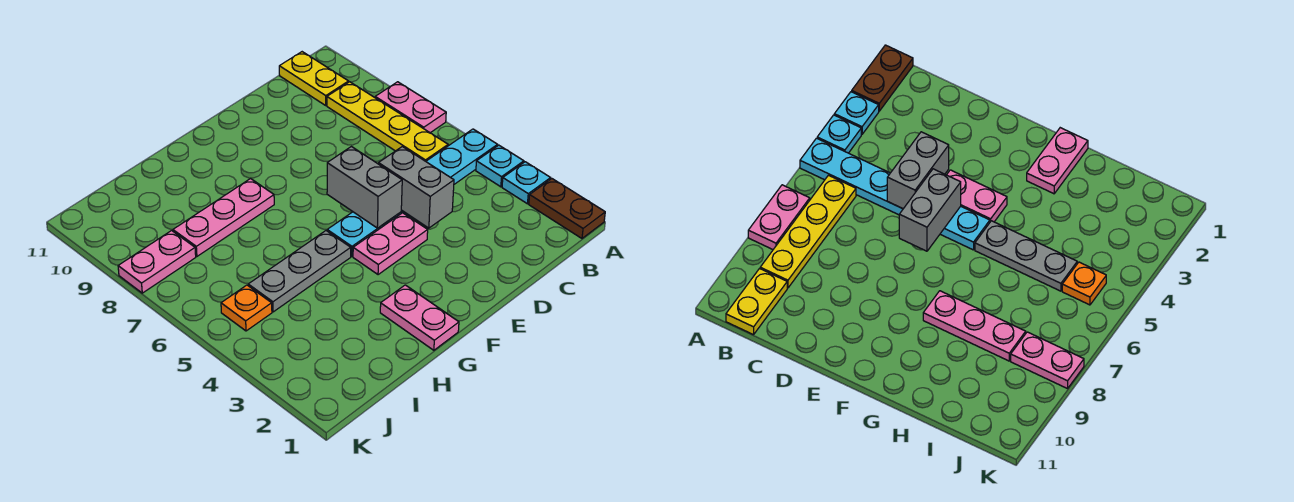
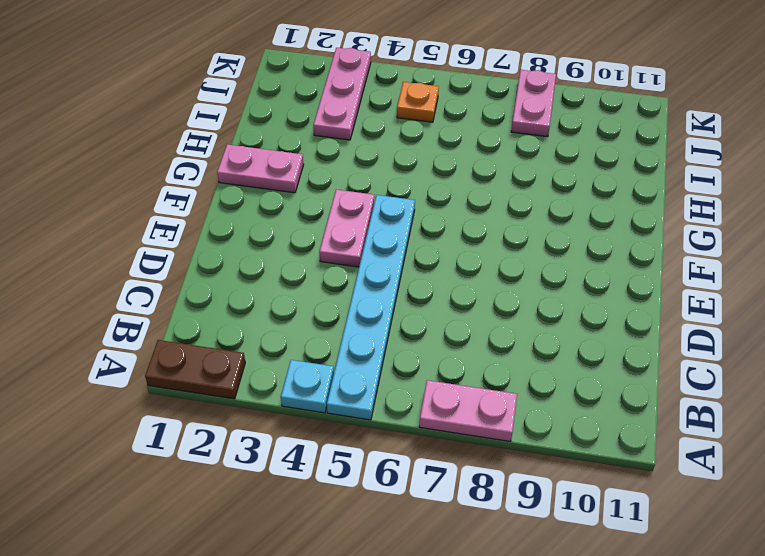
pink plate I3:K3 level 1 -> pink plate G8:I8 level 1
none -> cyan plate A3 level 1
none -> yellow plate B6:B9 level 1
none -> yellow plate B10:B11 level 1

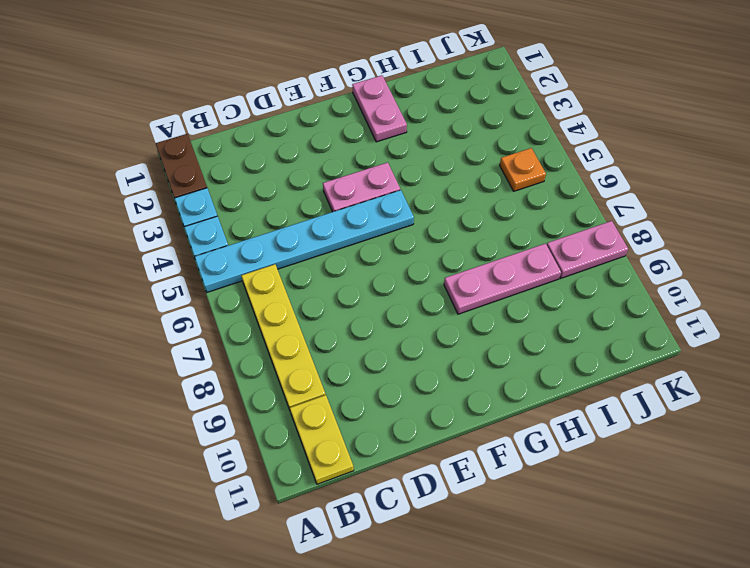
none -> pink plate A7:A8 level 1
none -> grey plate G5:I5 level 1
none -> grey brick D4:D5 level 2

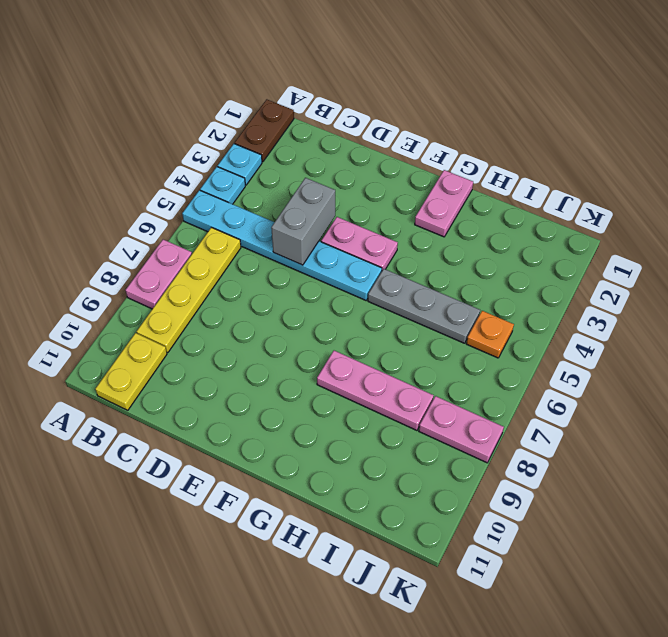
none -> grey brick E5:E6 level 2

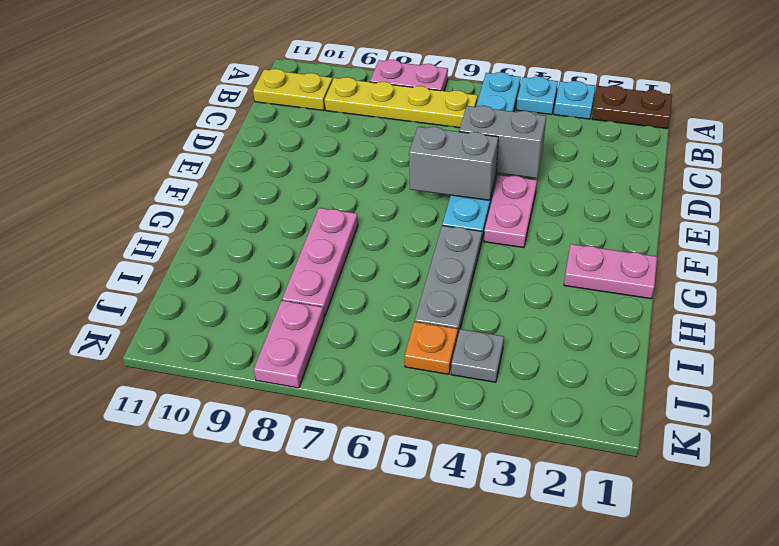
grey plate J4 level 1 -> none

